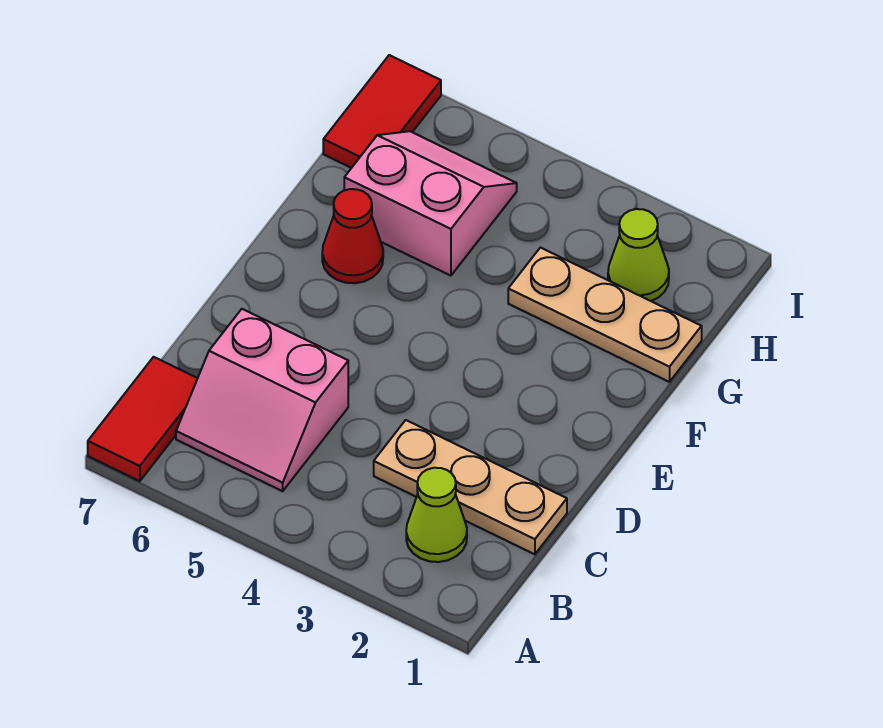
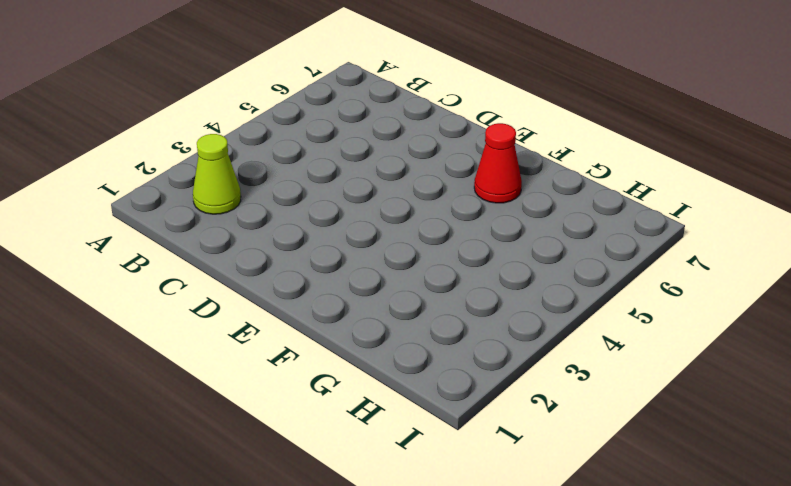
none -> red tile A7:B7 level 1
none -> pink slope B5:C6 level 1 top C

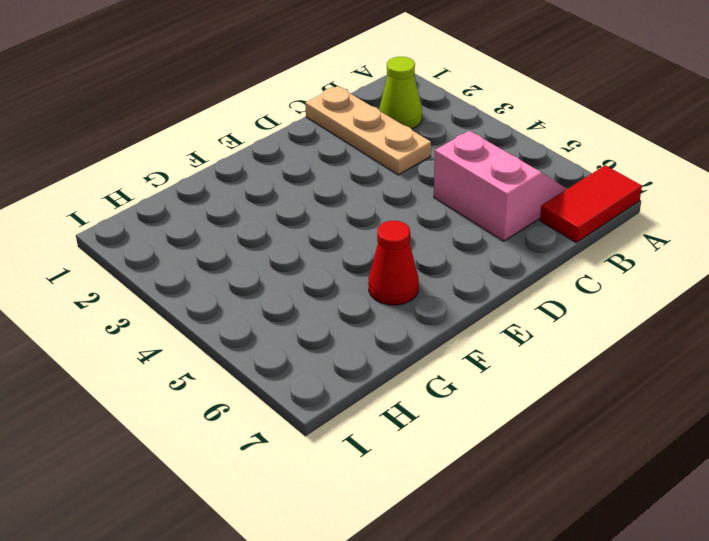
none -> tan plate G1:G3 level 1
none -> pink slope G5:H6 level 1 top G

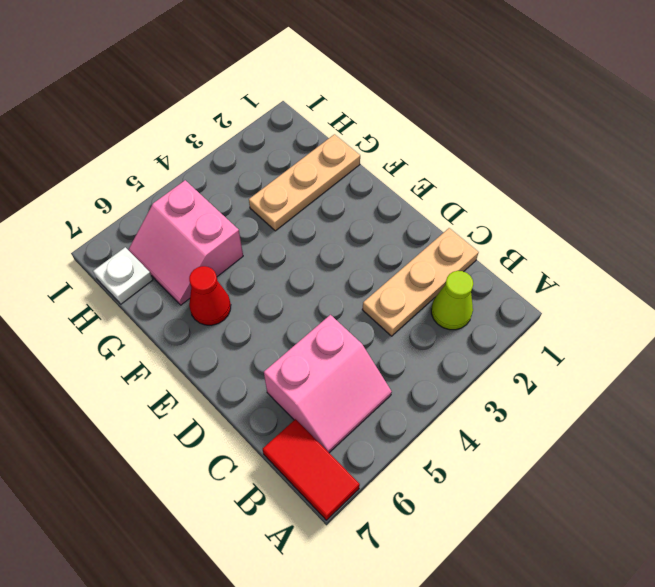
pink slope G5:H6 level 1 top 5 -> pink slope G5:H6 level 1 top G
white plate H7 level 1 -> red tile H7:I7 level 1
none -> lime cone H2 level 1

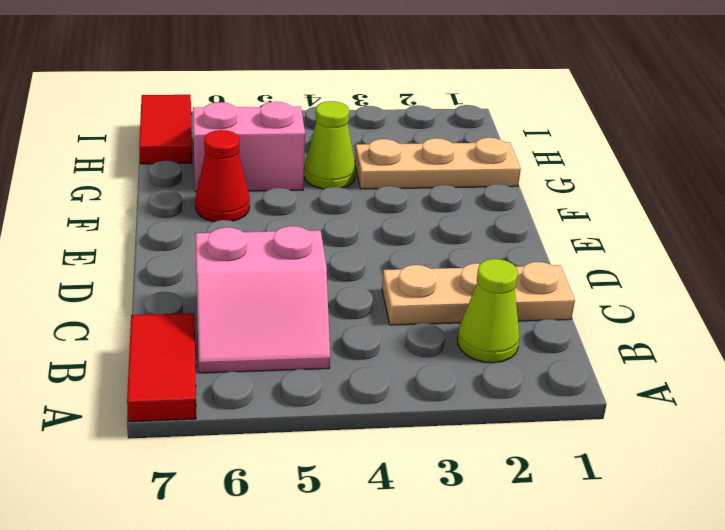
lime cone G4 level 1 -> lime cone H2 level 1

